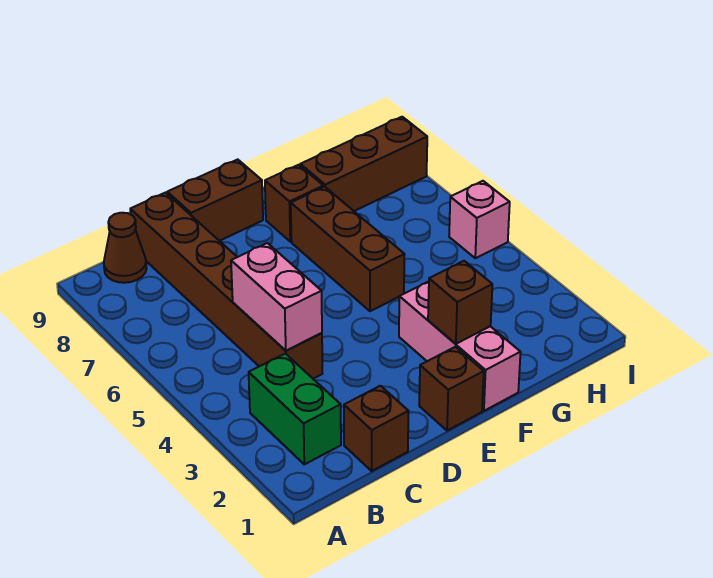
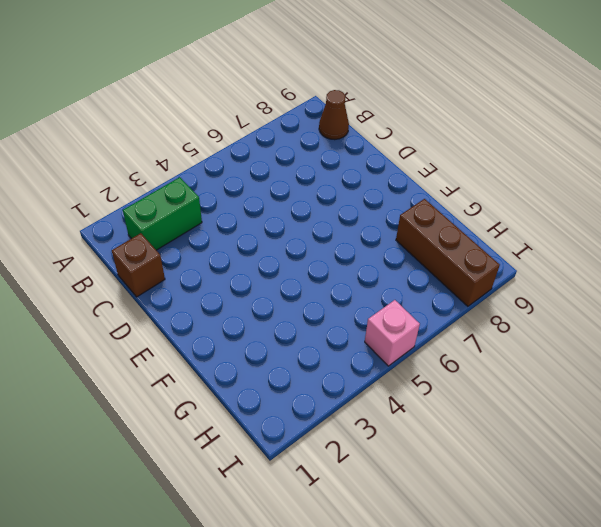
none -> brown brick C4:C9 level 1
none -> brown brick D9:E9 level 1
none -> brown brick E1 level 1

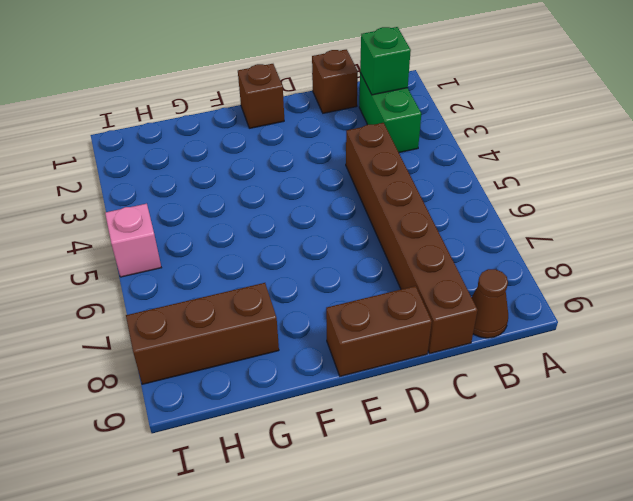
green brick B2 level 2 -> none
none -> pink brick F1:F3 level 1
none -> brown brick F5:F7 level 1
none -> brown brick F8 level 1

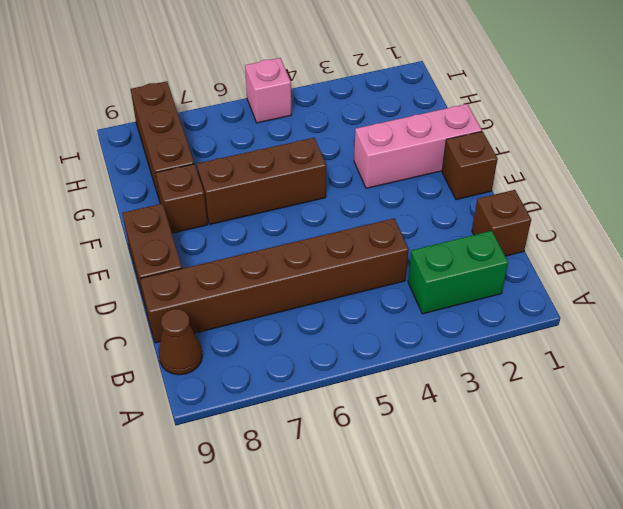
none -> pink brick C4:C5 level 2
none -> brown brick F2 level 2

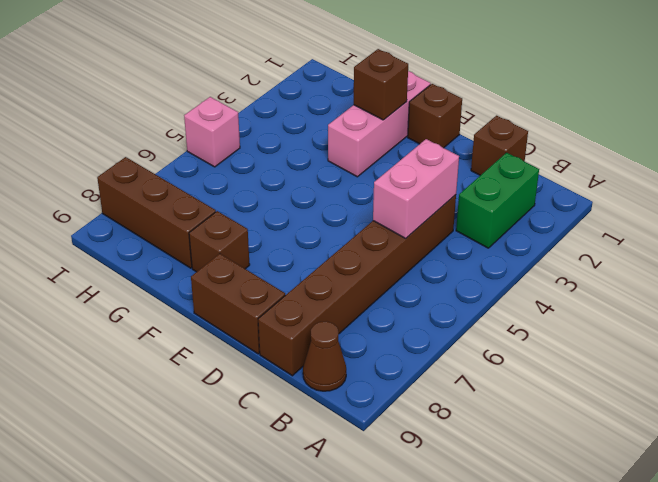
none -> brown brick F5:F7 level 1

